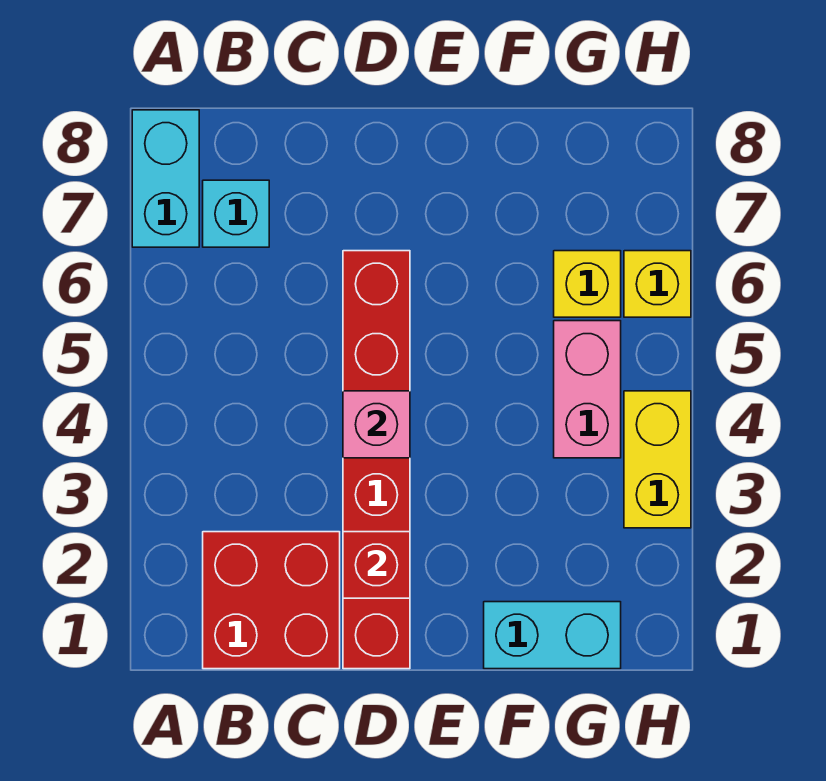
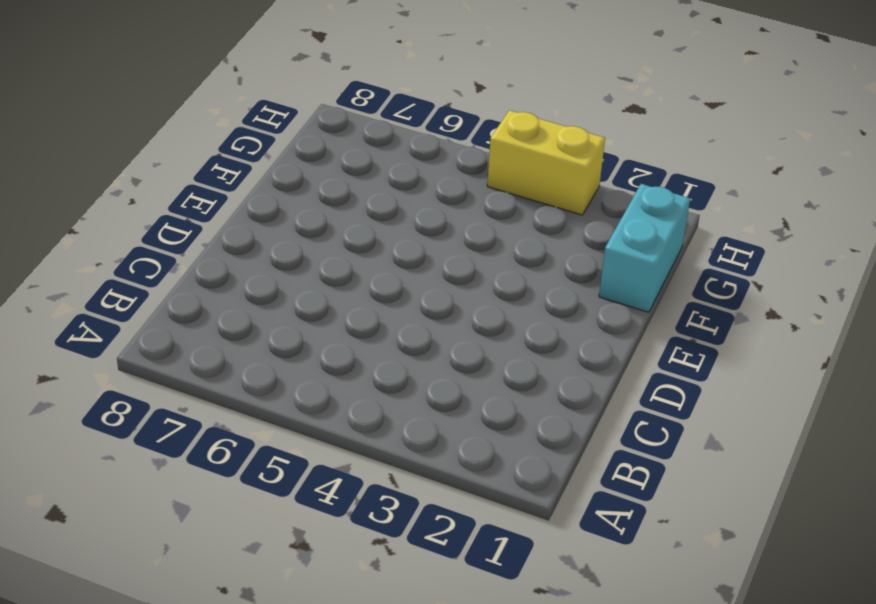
none -> cyan brick A7:A8 level 1
none -> red brick B1:C2 level 1

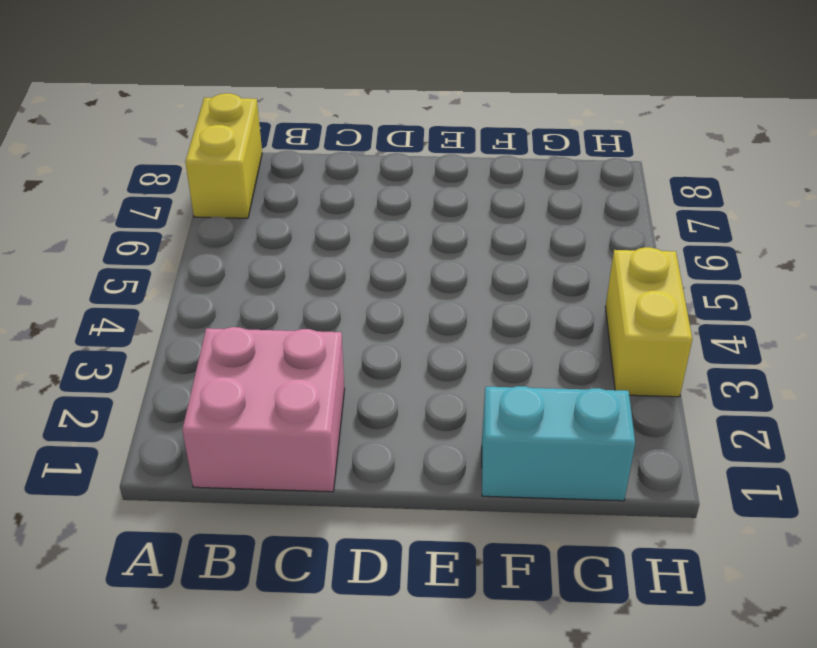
yellow brick A7:A8 level 1 -> cyan brick A7:A8 level 1
pink brick B1:C2 level 1 -> red brick B1:C2 level 1
none -> cyan brick B7 level 1
none -> red brick D1:D6 level 1

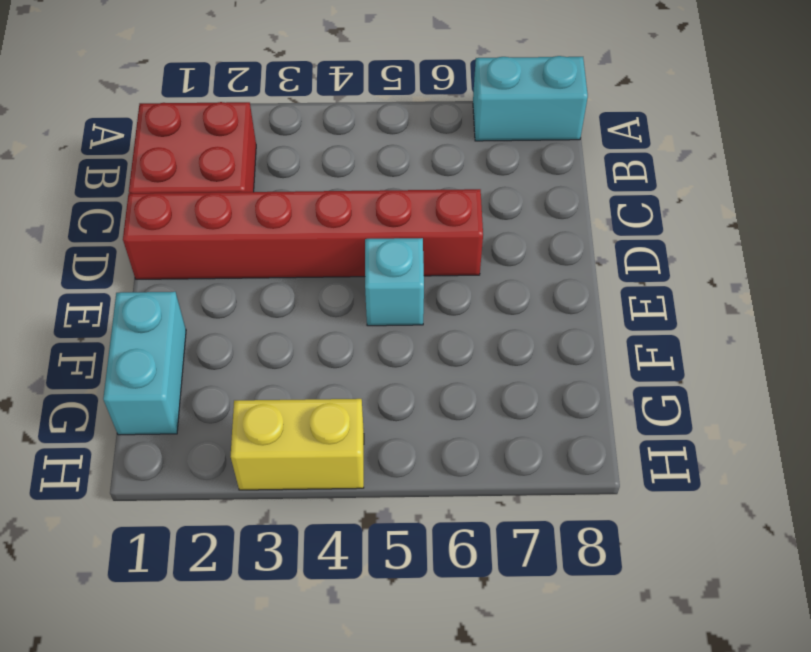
cyan brick E5 level 1 -> cyan brick B7 level 1
none -> pink brick G4:G5 level 1
none -> yellow brick G6 level 1

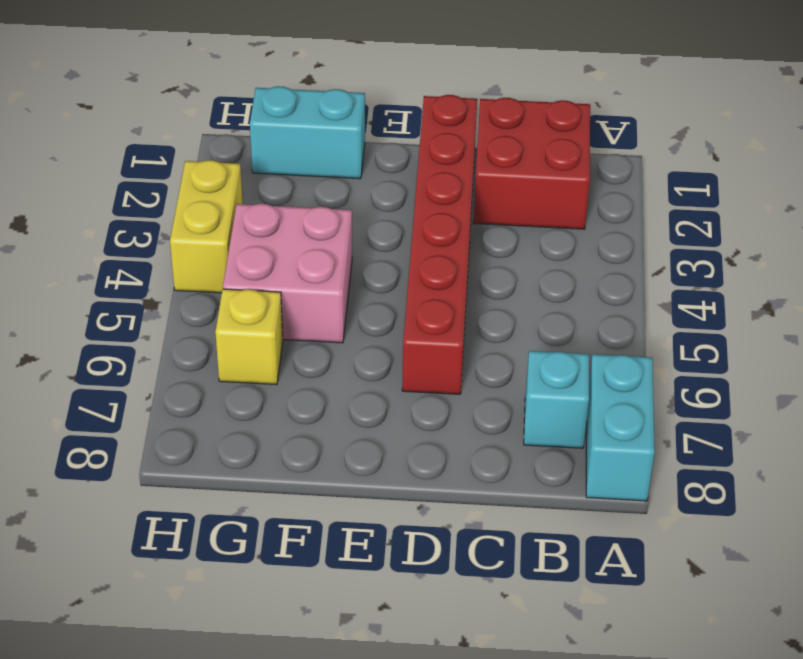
pink brick F4:G5 level 1 -> pink brick G4:G5 level 1
none -> yellow brick H6 level 1
none -> red brick D2 level 2

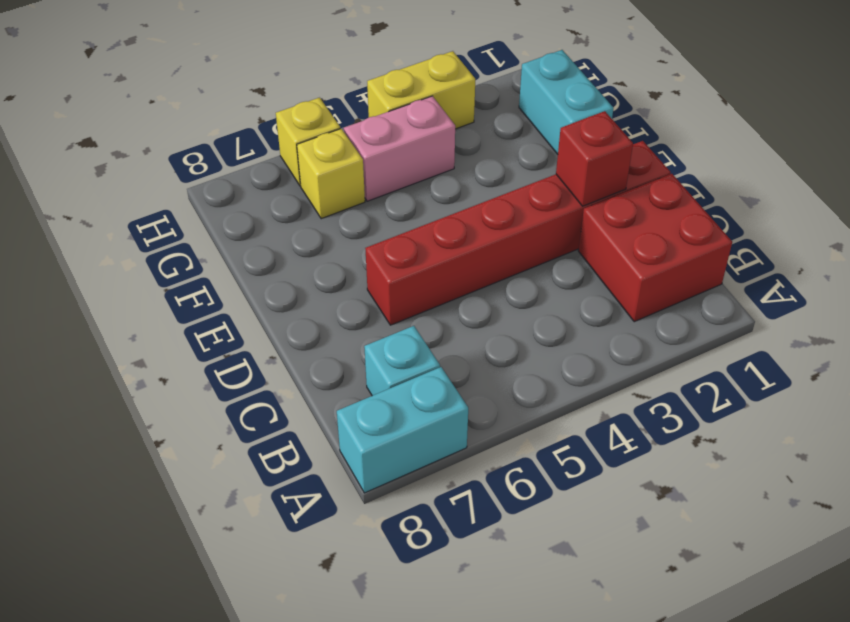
none -> pink brick D4 level 2

